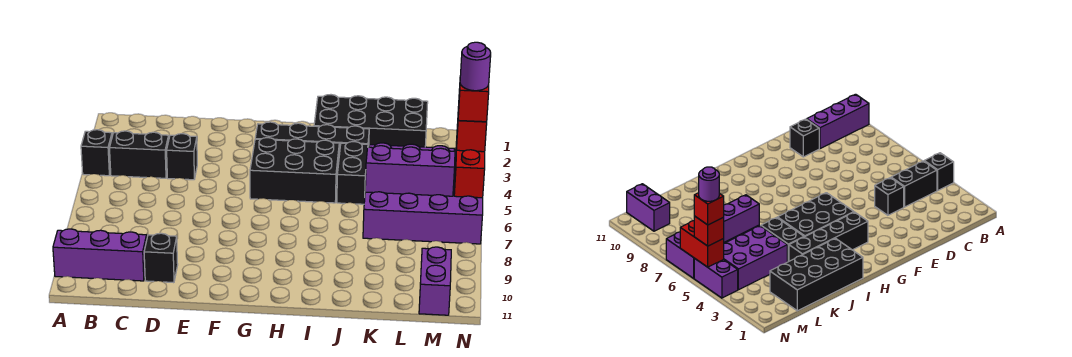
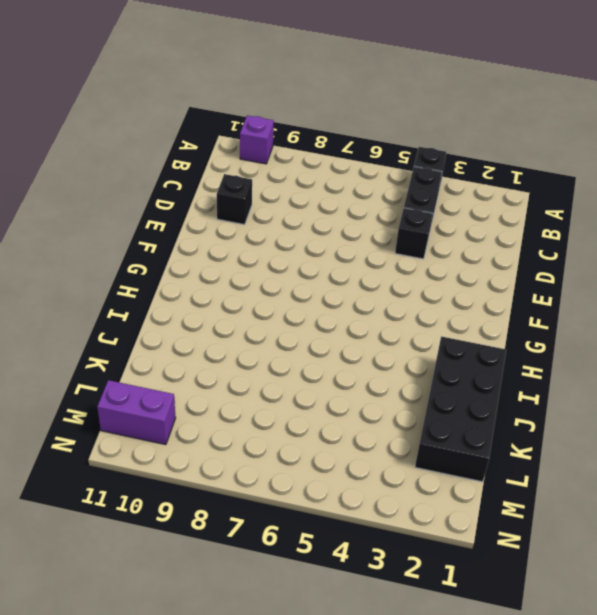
purple brick A10 level 1 -> purple brick A10:C10 level 1
none -> black brick G3:J3 level 1
none -> black brick G4:I5 level 1
none -> black brick J4:J5 level 1

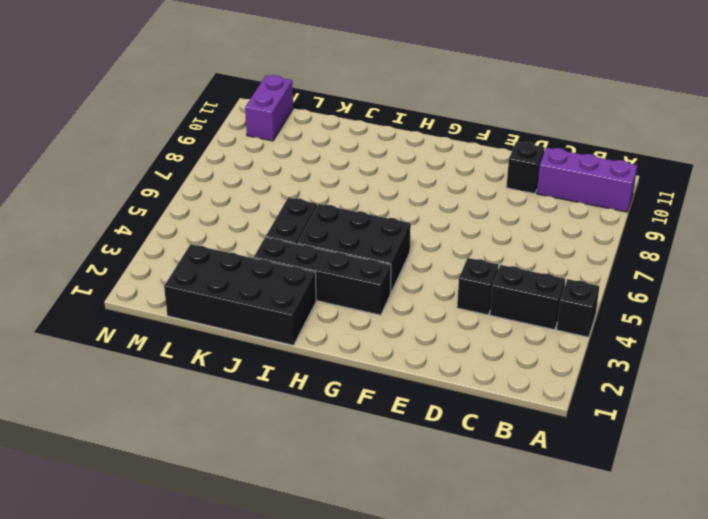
none -> purple brick K4:M5 level 1
none -> purple brick K6:N7 level 1
none -> purple brick N4:N5 level 1

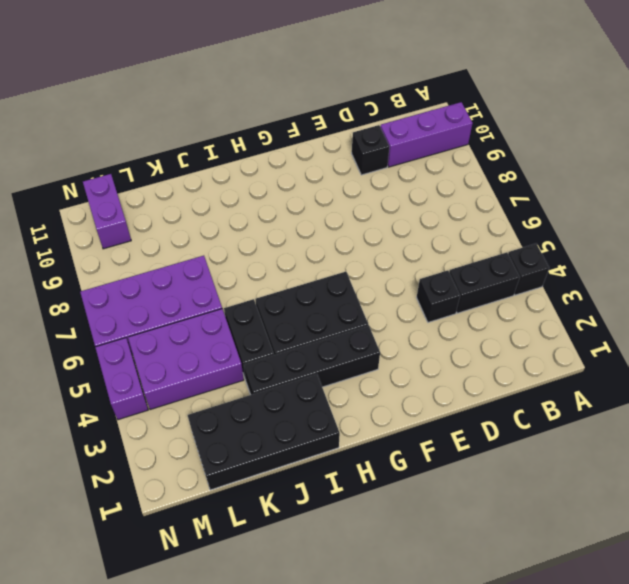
none -> purple brick K6:M6 level 2
none -> red brick N5:N6 level 2
none -> red brick N5 level 3

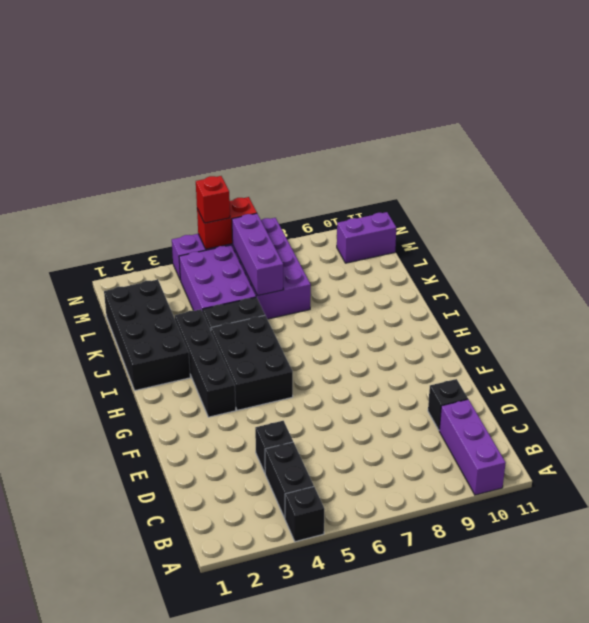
none -> red brick N5 level 4
none -> purple round brick N5 level 5

